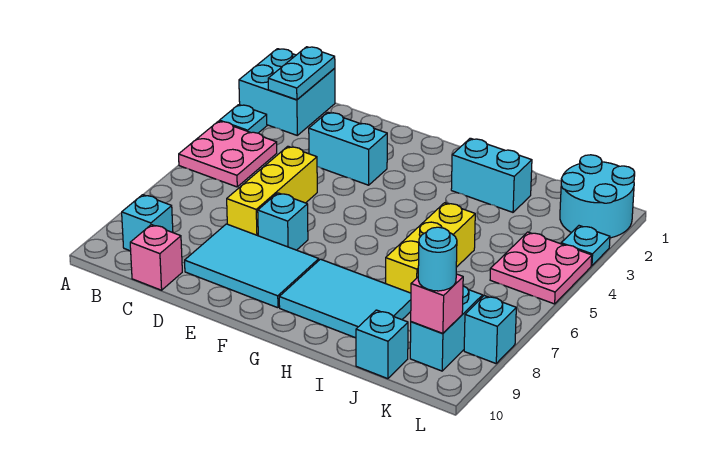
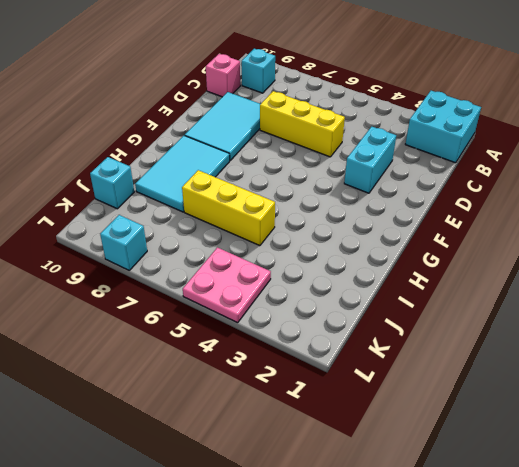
none -> cyan plate A3 level 1
none -> pink plate A4:B5 level 1
none -> cyan brick E7 level 1

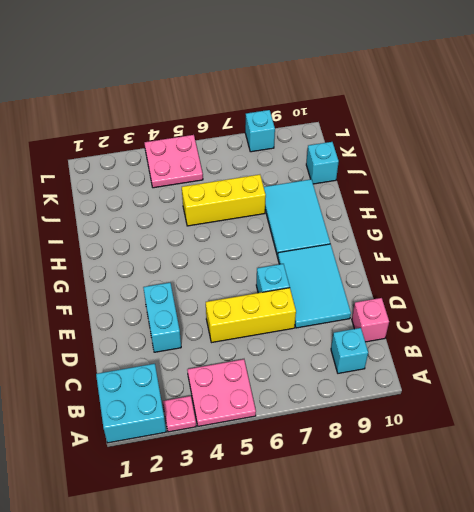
pink plate A3 level 1 -> cyan plate A3 level 1
none -> cyan brick H2:I2 level 1
none -> cyan round brick K1:L2 level 1
none -> cyan brick K8:K9 level 1

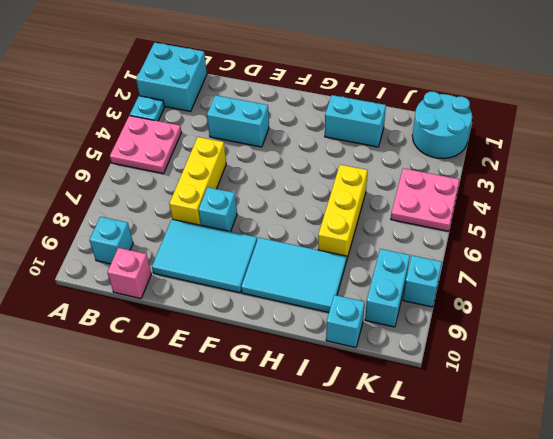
none -> cyan plate L3 level 1
none -> cyan plate B1:B2 level 2
none -> pink brick K9 level 2

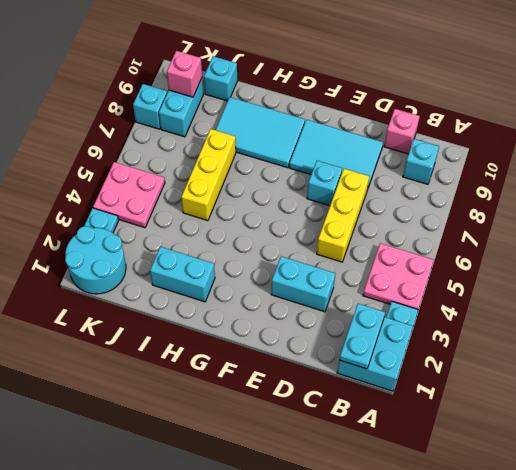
none -> cyan round brick K9 level 3

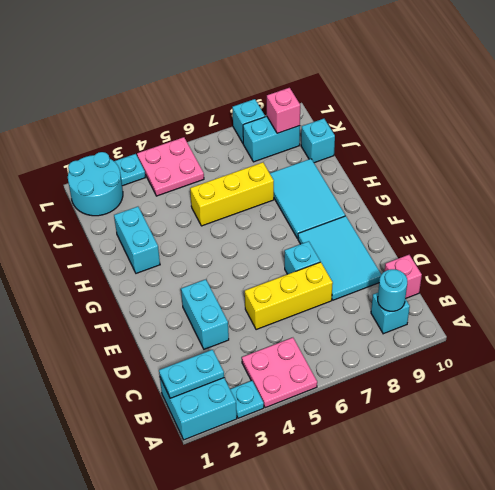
cyan round brick B9 level 2 -> cyan round brick K9 level 3

